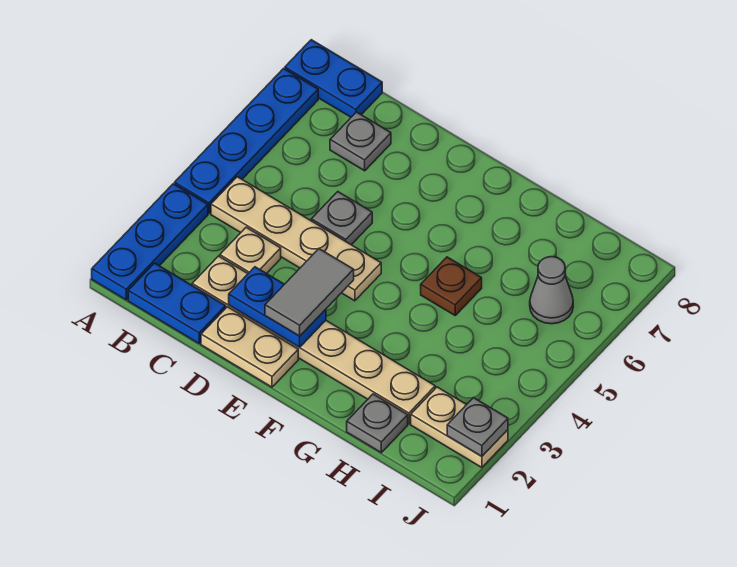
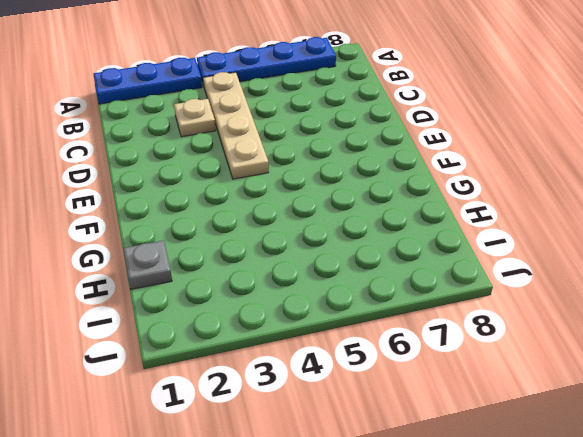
none -> blue plate A8:B8 level 1
none -> blue plate B1:C1 level 1
none -> tan plate C2:H2 level 1

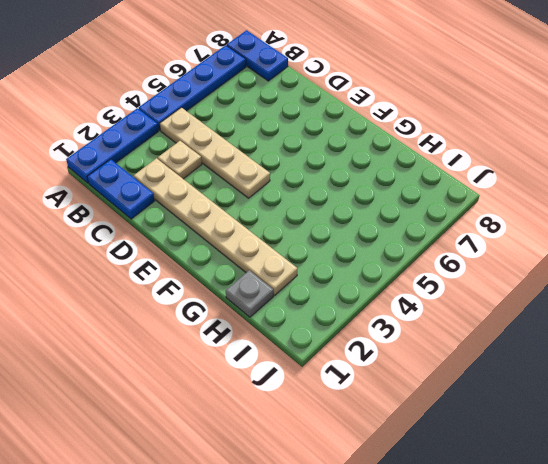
none -> grey plate C7 level 1
none -> tan plate D1:E1 level 1
none -> grey plate D5 level 1

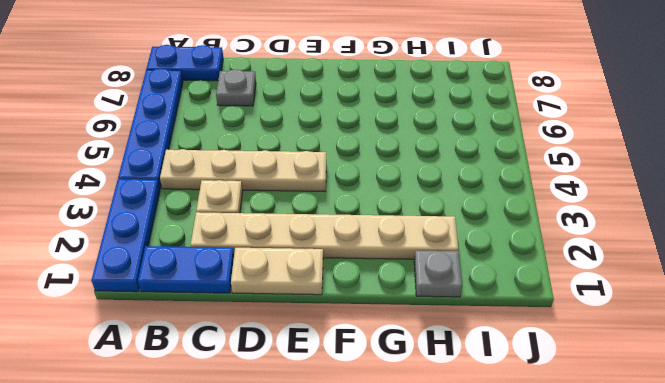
none -> grey plate D5 level 1
none -> brown plate G5 level 1
none -> tan plate I2:J2 level 1

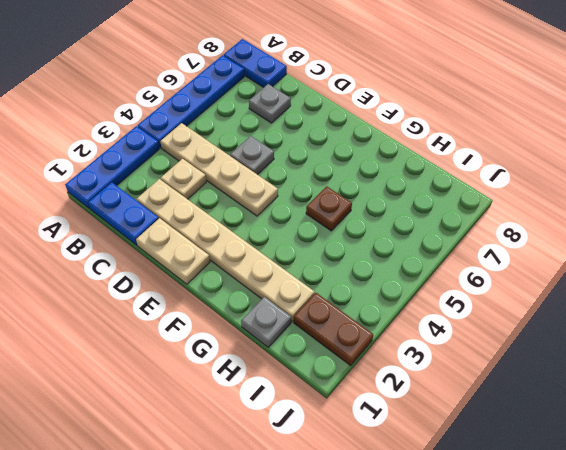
brown plate I2:J2 level 1 -> tan plate I2:J2 level 1
none -> grey cone I6 level 1
none -> blue plate D2:E2 level 2
none -> grey plate J2 level 2

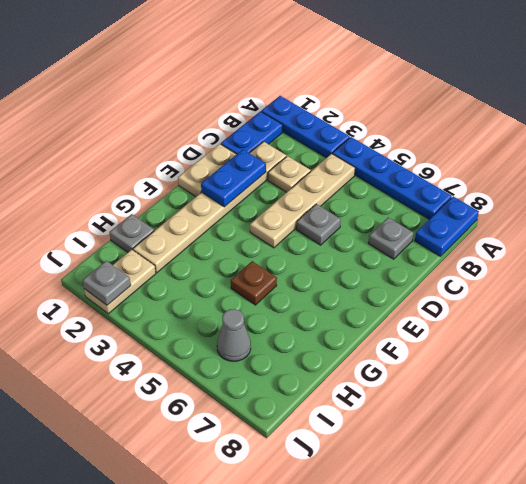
none -> grey tile E2:E3 level 3

